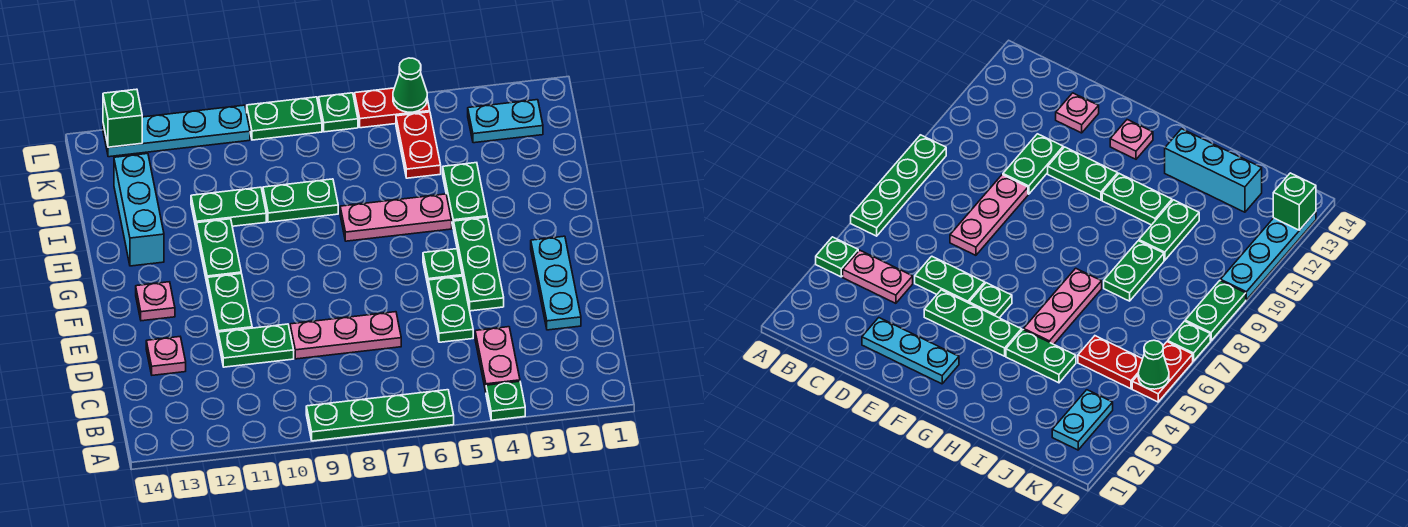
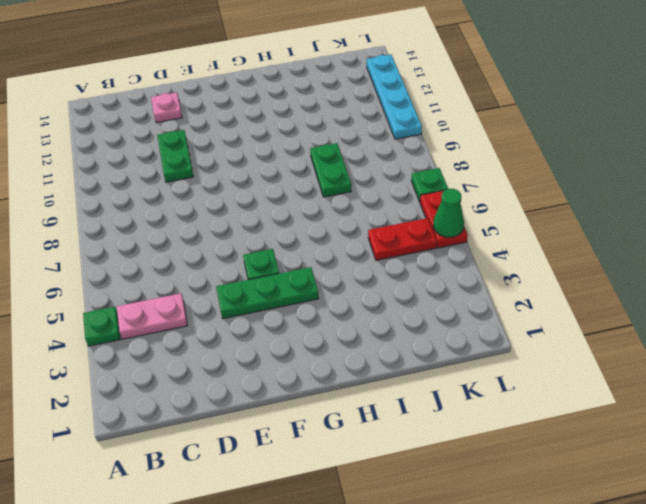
none -> green plate A6:A9 level 1
none -> cyan plate D2:F2 level 1
none -> green plate D5:E5 level 1

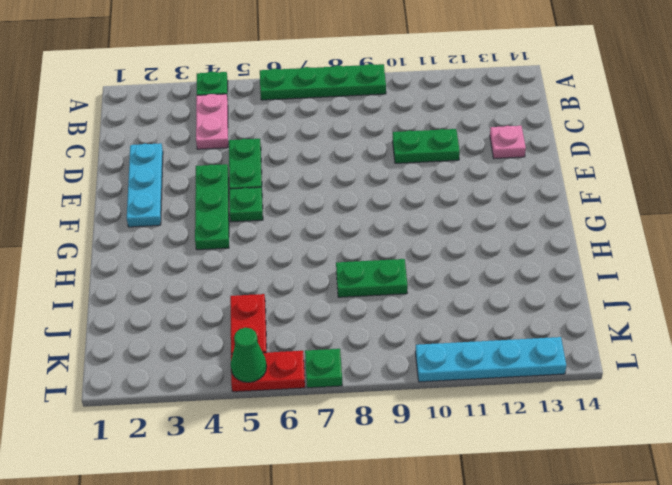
none -> pink plate D7:D9 level 1
none -> green plate E11:F11 level 1
none -> pink plate F13 level 1

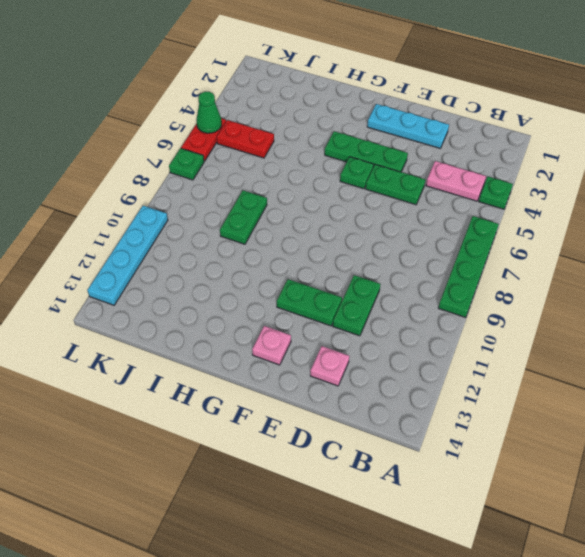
none -> pink plate D7:D9 level 1
none -> green plate G11:H11 level 1
none -> green plate H4:I4 level 1

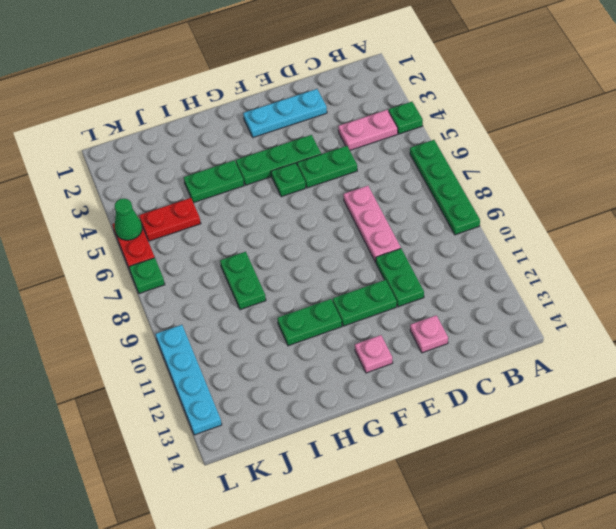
none -> pink plate H5:H7 level 1
none -> cyan brick H13:J13 level 1
none -> green plate I10:I11 level 1

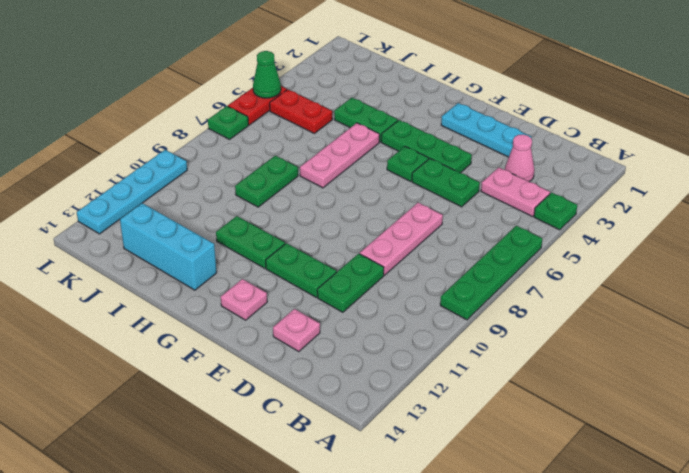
pink cone C3 level 1 -> none
none -> green plate I10:I11 level 1
none -> cyan plate K2:K3 level 1
none -> green plate L8:L9 level 1

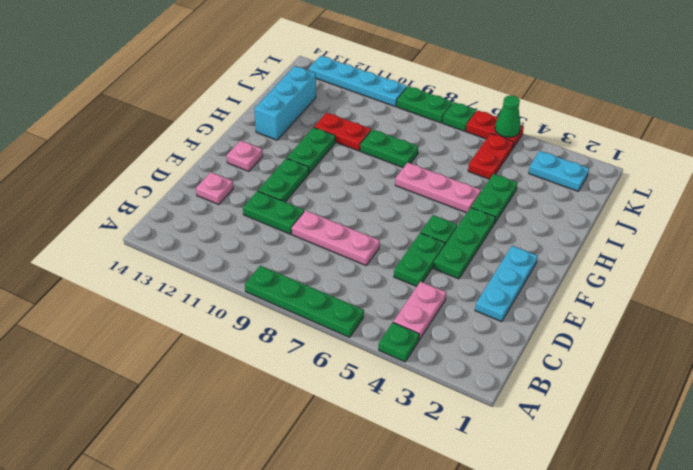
red plate I10:I11 level 1 -> green plate I10:I11 level 1
none -> green brick L13 level 2

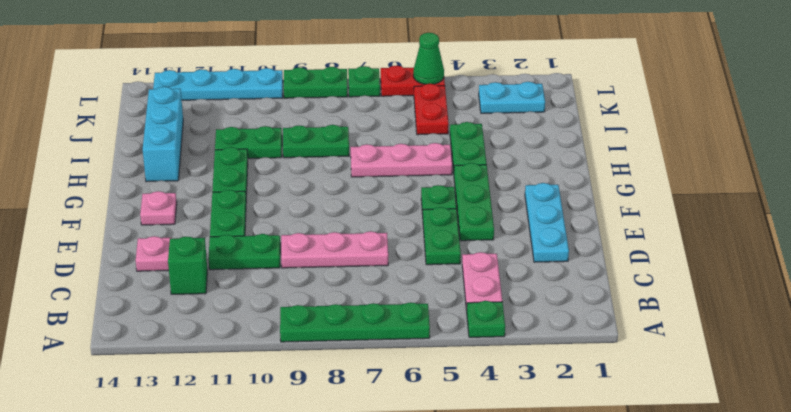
green brick C12 level 1 -> green brick L13 level 2

